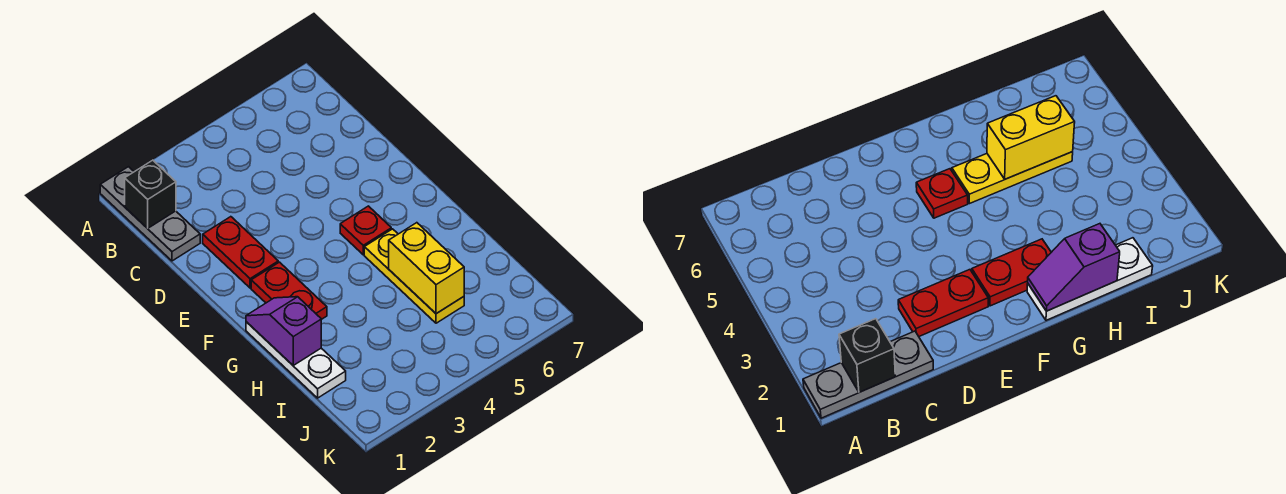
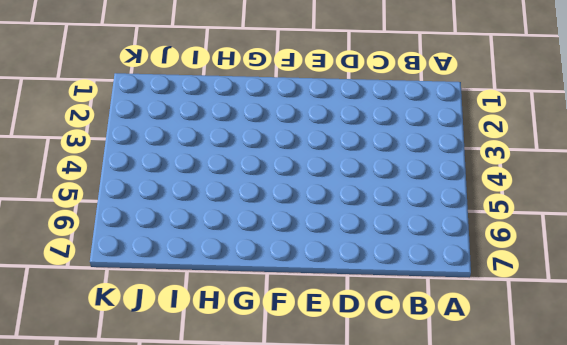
none -> grey plate A1:C1 level 1
none -> red plate D2:E2 level 1

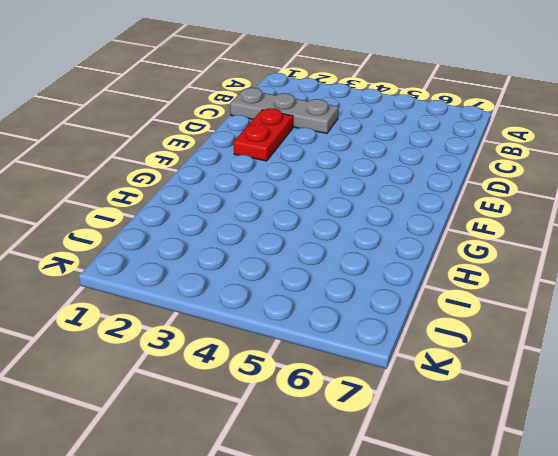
grey plate C1:C3 level 1 -> grey plate A1:C1 level 1
none -> red plate F2:G2 level 1
none -> red plate F5 level 1

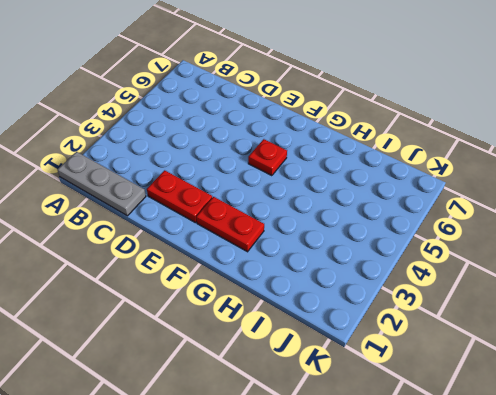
none -> white plate G1:I1 level 1
none -> yellow plate G5:I5 level 1

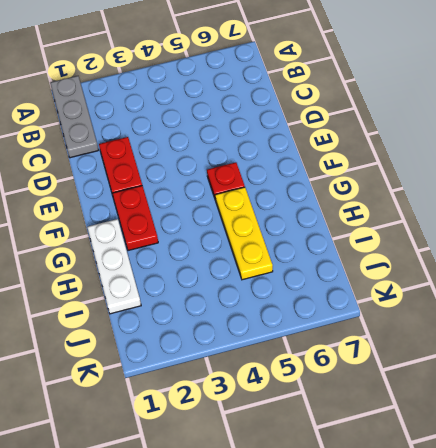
none -> black brick B1 level 2
none -> purple slope G1:H1 level 2 top H

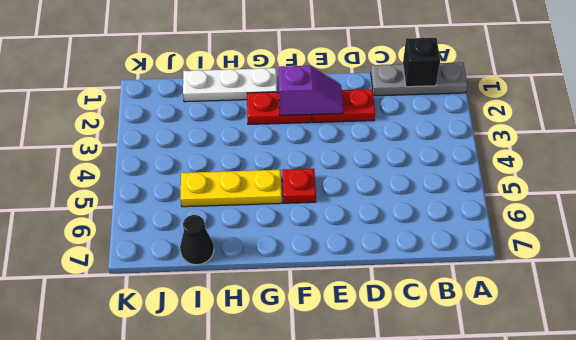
purple slope E2:F2 level 2 top F -> purple slope G1:H1 level 2 top H
black cone I7 level 1 -> none
none -> yellow brick H5:I5 level 2

